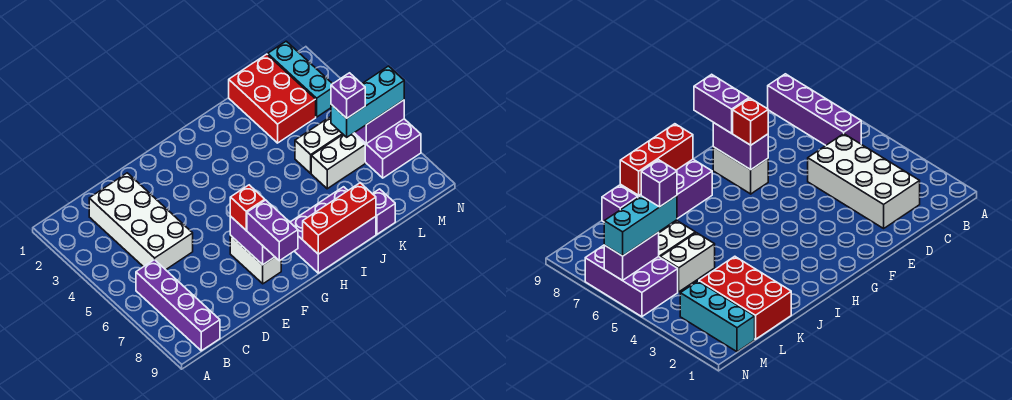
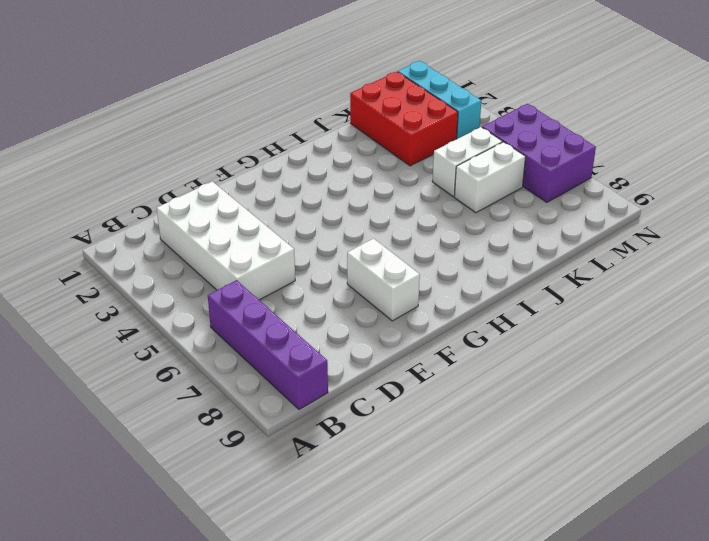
none -> purple brick H8:J9 level 1
none -> purple brick K9 level 1
none -> purple brick F7:F8 level 2

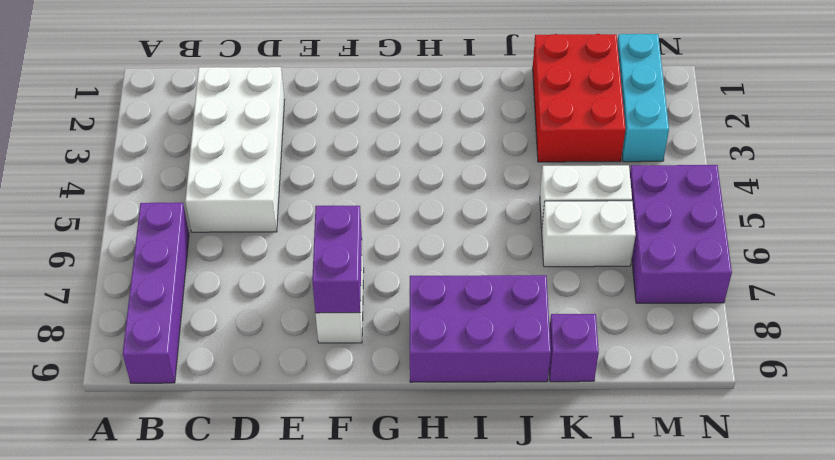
none -> red brick H9:J9 level 2
none -> purple brick M6:N6 level 2
none -> red brick F7 level 3

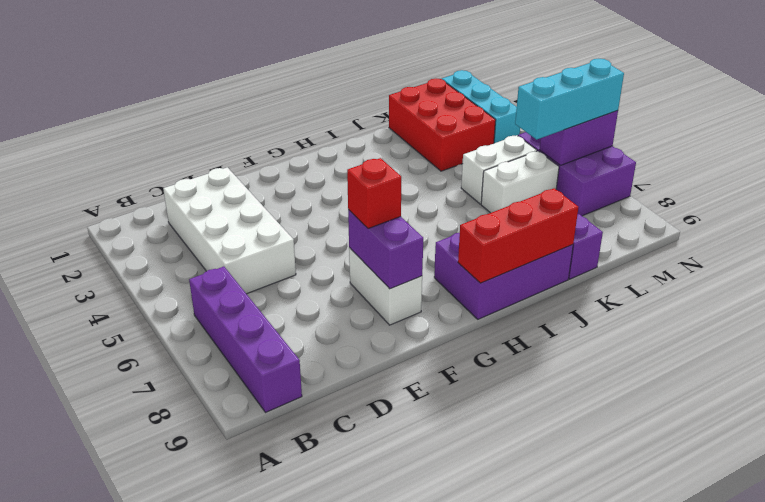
none -> purple brick F8:F9 level 3
none -> purple brick L6 level 4

